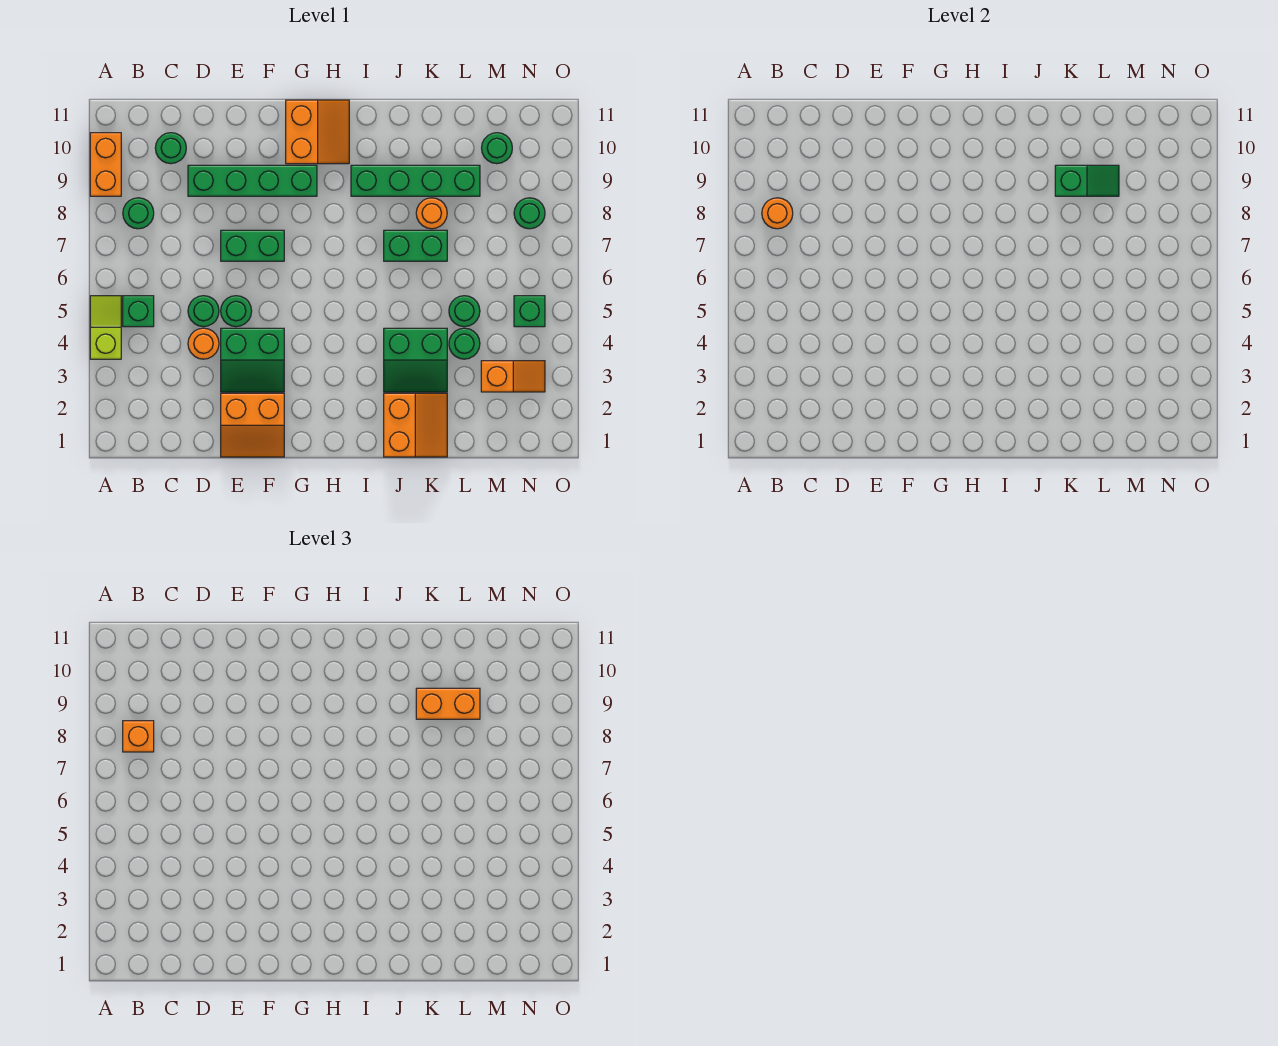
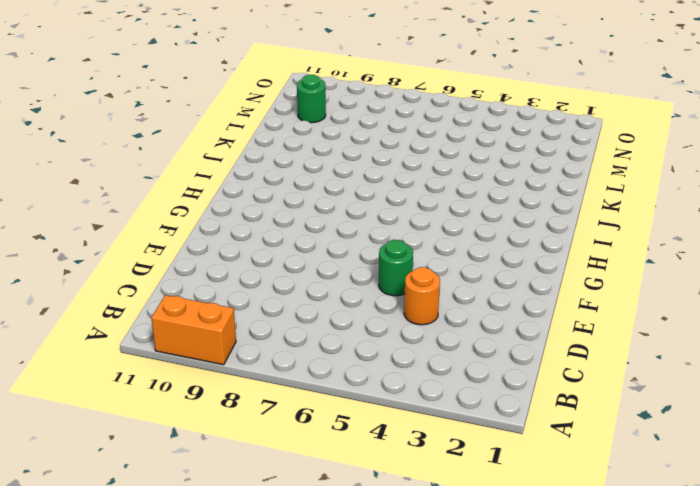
none -> lime slope A4:A5 level 1 top 4
none -> green brick B5 level 1
none -> green round brick B8 level 1

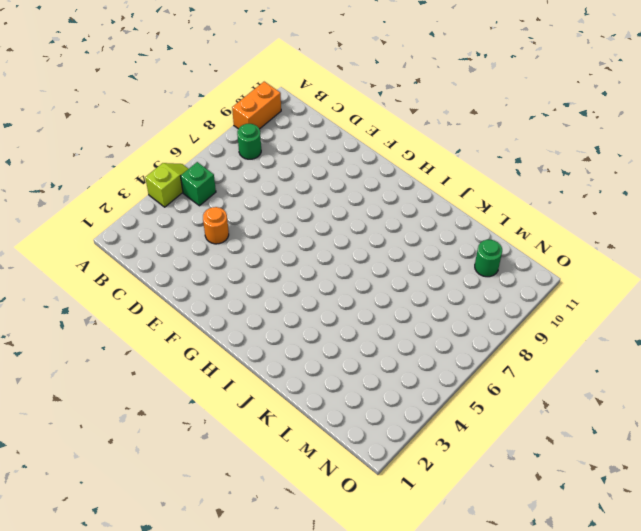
none -> green round brick C10 level 1
none -> green round brick D5 level 1
none -> green brick D9:G9 level 1

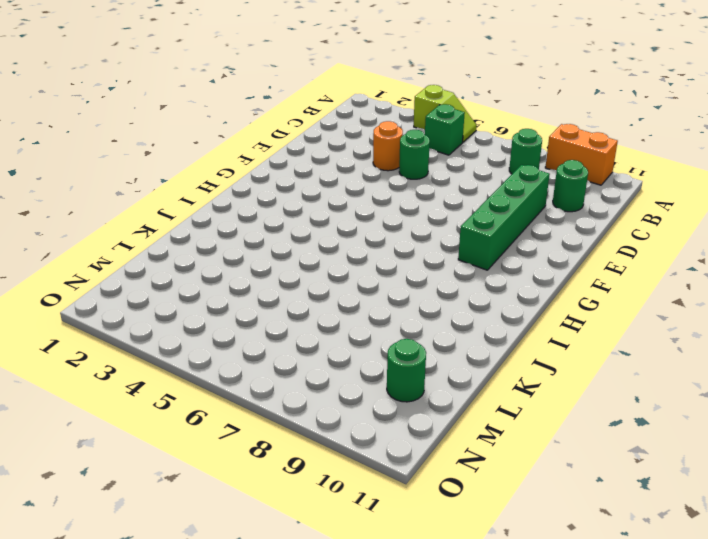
none -> orange slope E1:F2 level 1 top 2
none -> green slope E3:F4 level 1 top 4
none -> green round brick E5 level 1

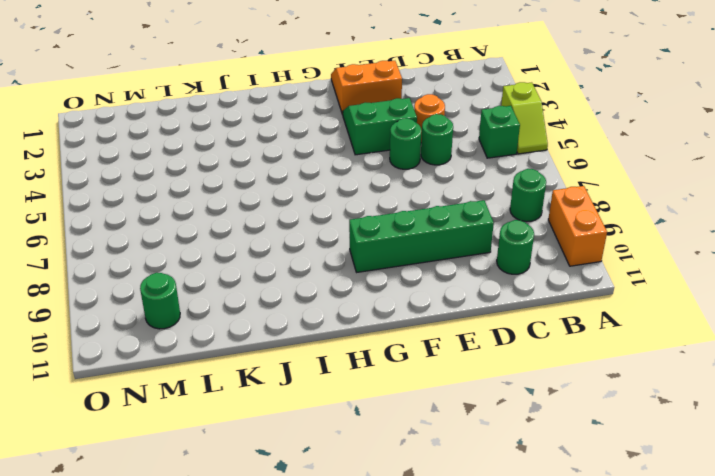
none -> green brick E7:F7 level 1
none -> orange slope G10:H11 level 1 top G
none -> green brick I9:L9 level 1

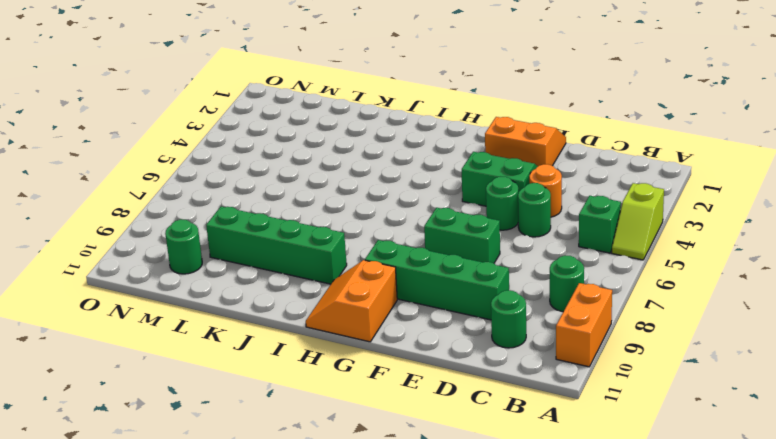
none -> orange slope J1:K2 level 1 top J
none -> green slope J3:K4 level 1 top 4
none -> green brick J7:K7 level 1

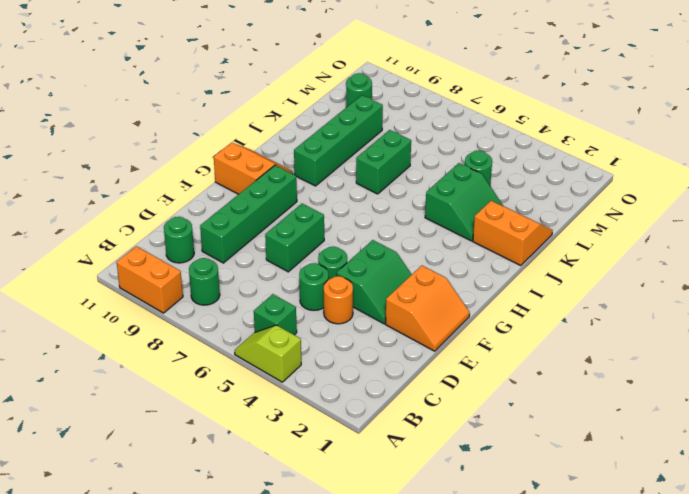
none -> orange round brick K8 level 1
none -> green round brick L5 level 1
none -> orange slope M3:N3 level 1 top M

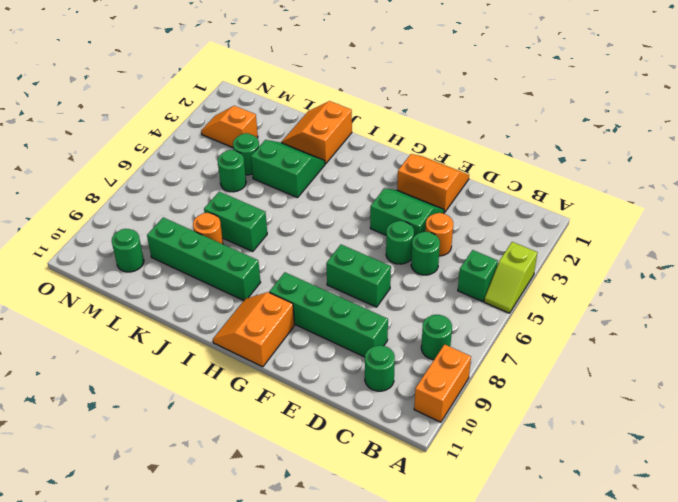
none -> green brick N5 level 1
none -> green round brick N8 level 1
none -> orange round brick B8 level 2

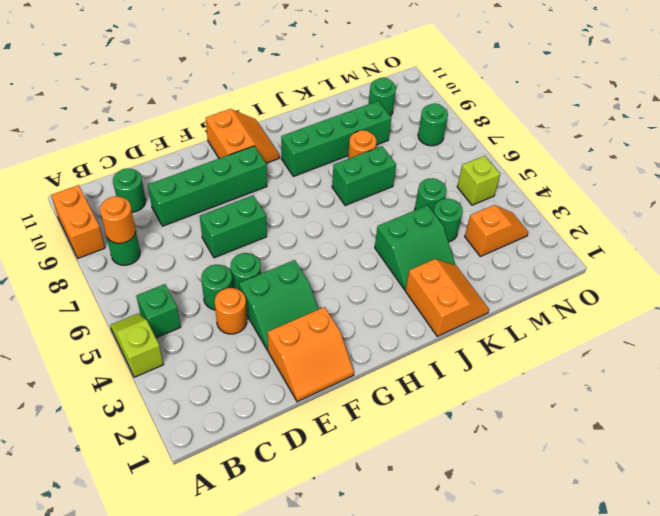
lime brick N5 level 1 -> green brick N5 level 1
none -> green slope K9:L9 level 2 top K
none -> orange brick B8 level 3
none -> orange brick K9:L9 level 3

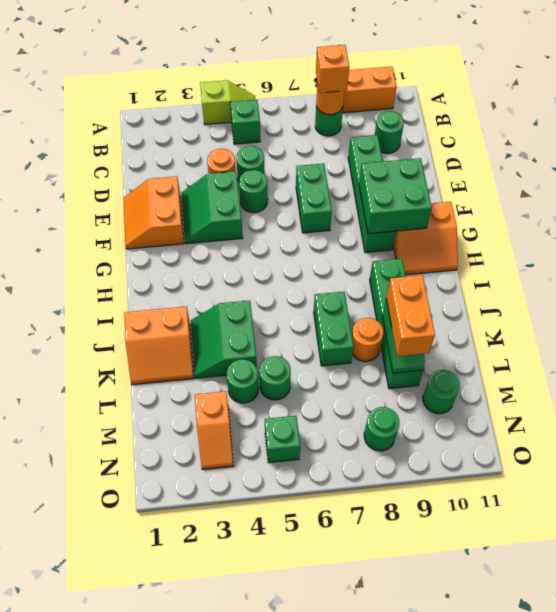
green brick F9:G10 level 2 -> none

